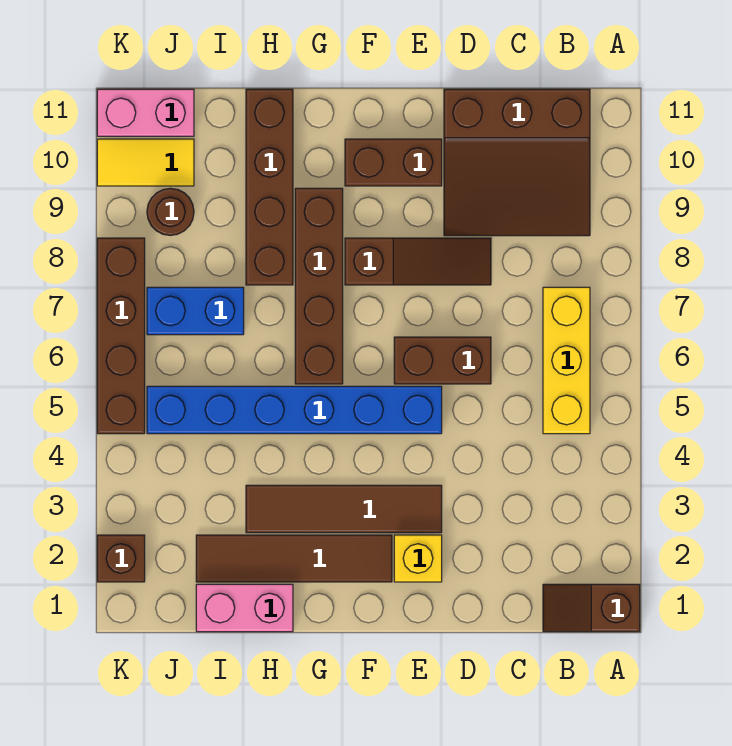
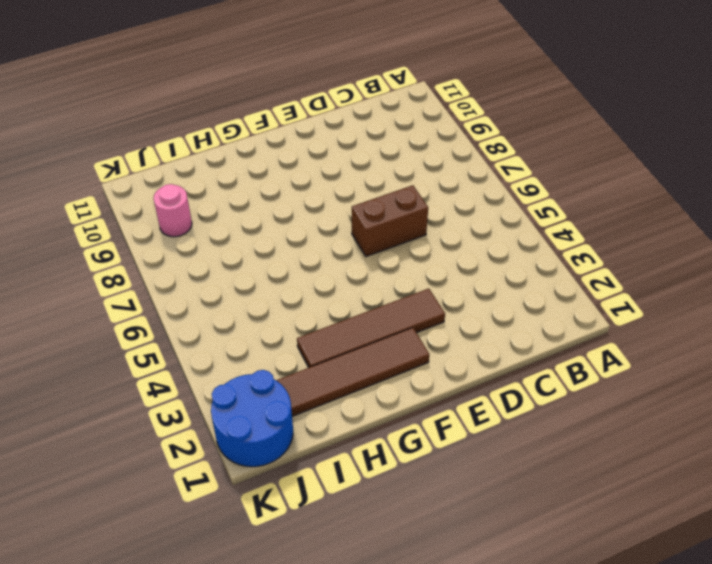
blue round brick J1:K2 level 1 -> brown brick K2 level 1
pink round brick J9 level 1 -> brown round brick J9 level 1
none -> brown slope A1:B1 level 1 top A
none -> yellow brick B5:B7 level 1
none -> brown slope B9:D11 level 1 top 11

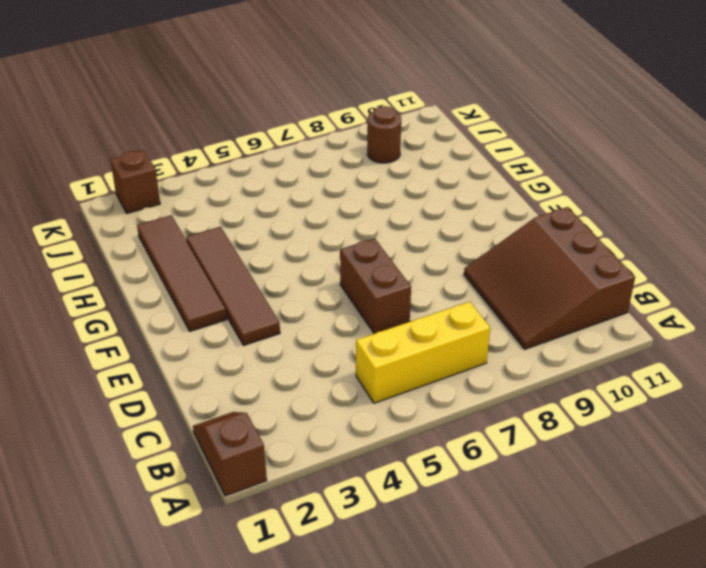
none -> brown slope D8:F8 level 1 top F
none -> yellow brick E2 level 1
none -> blue brick E5:J5 level 1

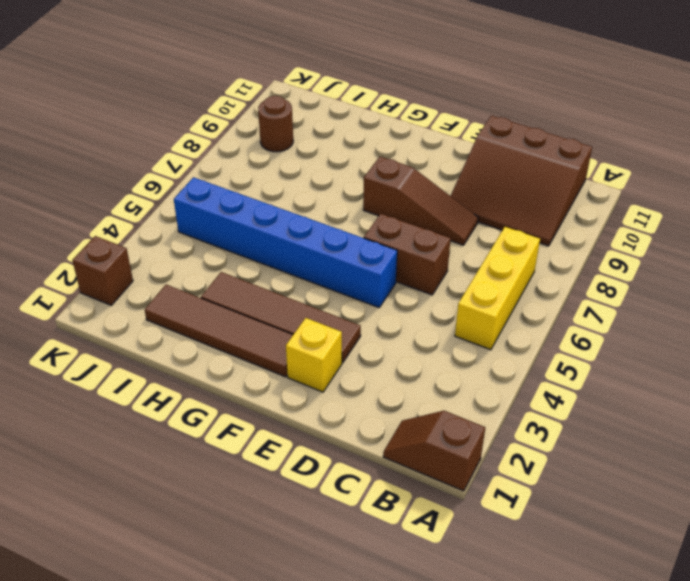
none -> brown brick E10:F10 level 1
none -> brown brick G6:G9 level 1
none -> pink brick H1:I1 level 1

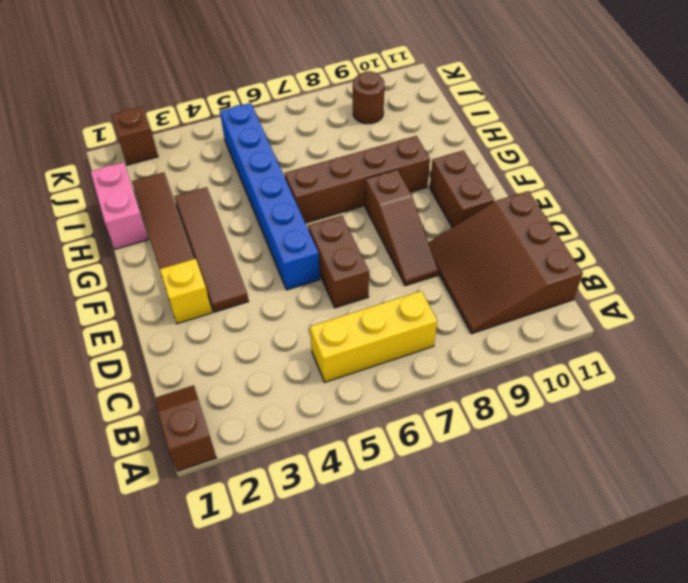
none -> brown brick H8:H11 level 1
none -> blue brick I7:J7 level 1
none -> yellow tile J10:K10 level 1

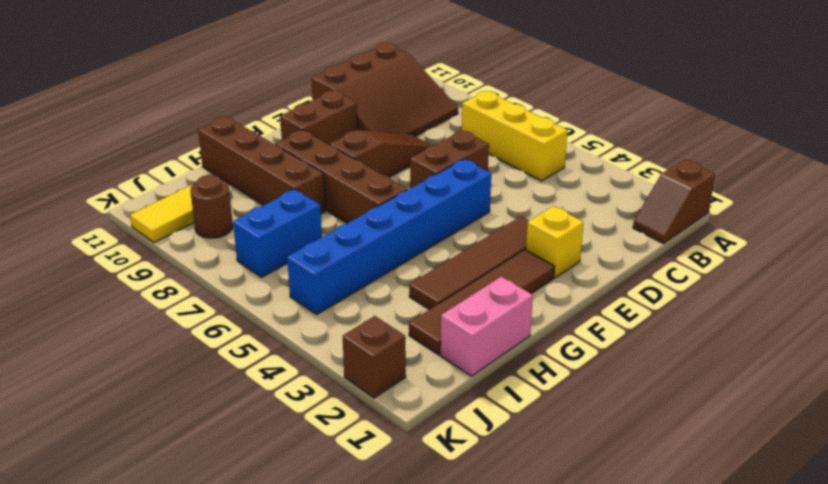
none -> pink brick J11:K11 level 1
none -> brown brick K5:K8 level 1

